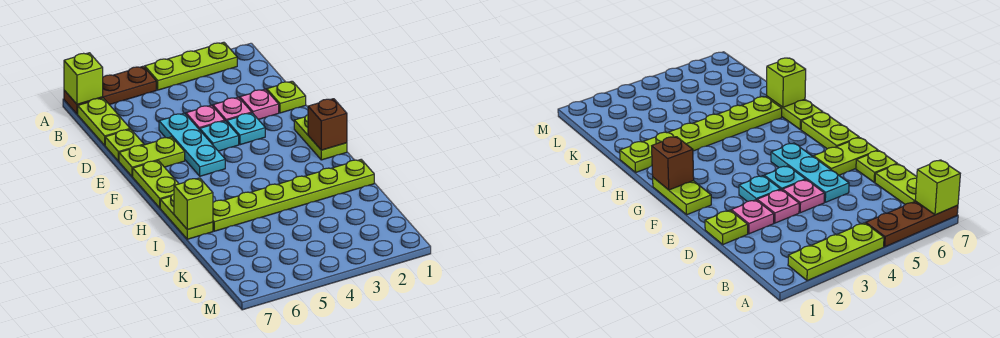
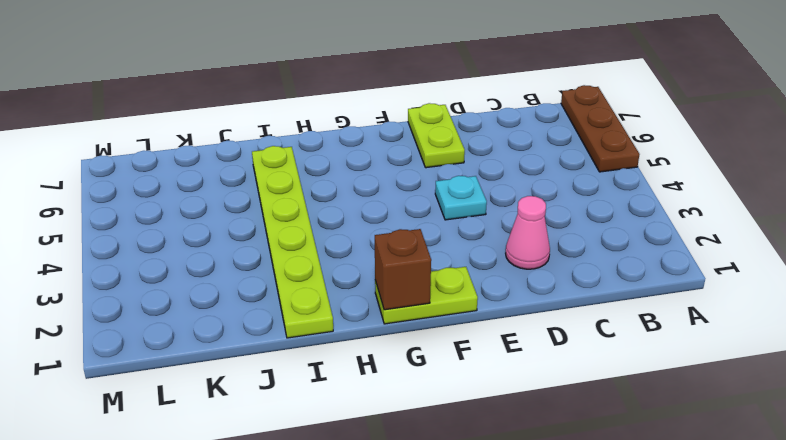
pink cone D2 level 1 -> pink plate D2 level 1
none -> lime plate A2:A4 level 1
none -> lime plate B7:C7 level 1
none -> lime plate D1 level 1

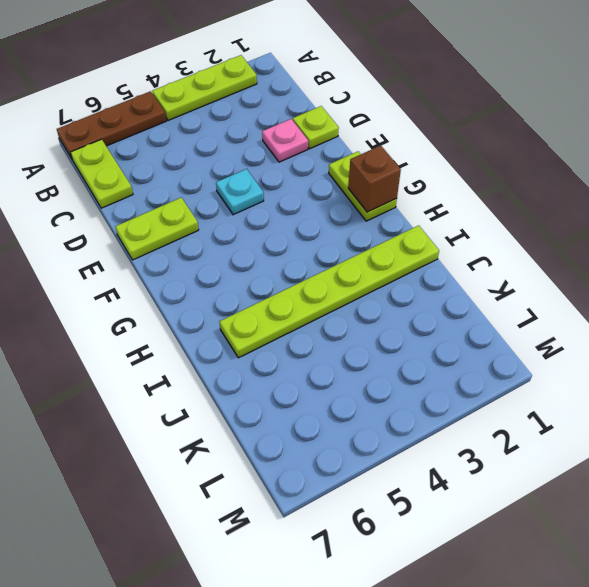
none -> pink plate D3 level 1
none -> pink plate D4 level 1
none -> cyan plate D5:F5 level 1

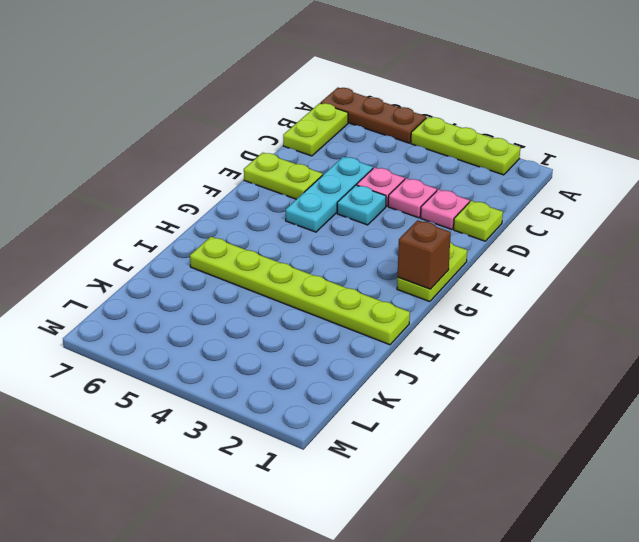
none -> lime plate D7 level 1
none -> cyan plate E3 level 1
none -> lime plate F7:G7 level 1

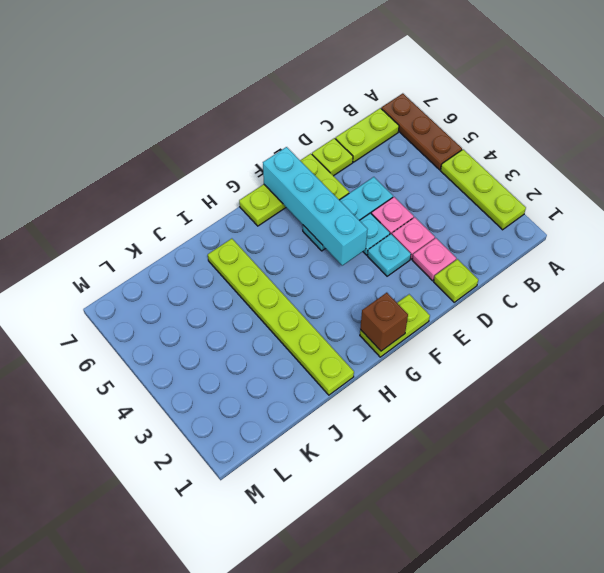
cyan brick F4:F7 level 2 -> none
none -> lime plate H7:I7 level 1
none -> lime brick A7 level 2
none -> lime brick I7 level 2

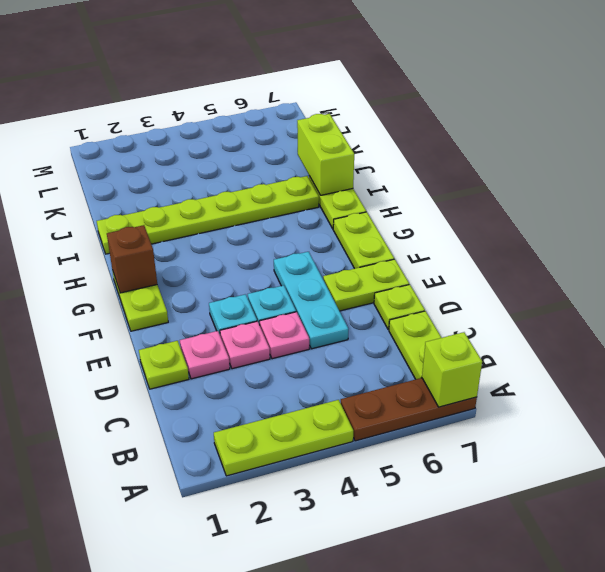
lime brick I7:J7 level 2 -> lime brick I7 level 2

